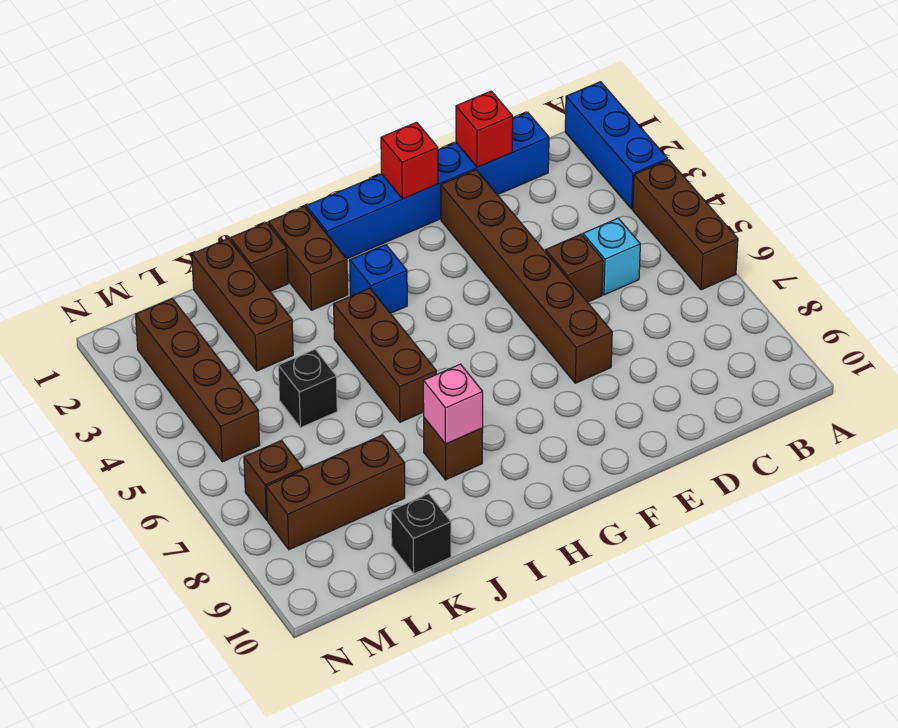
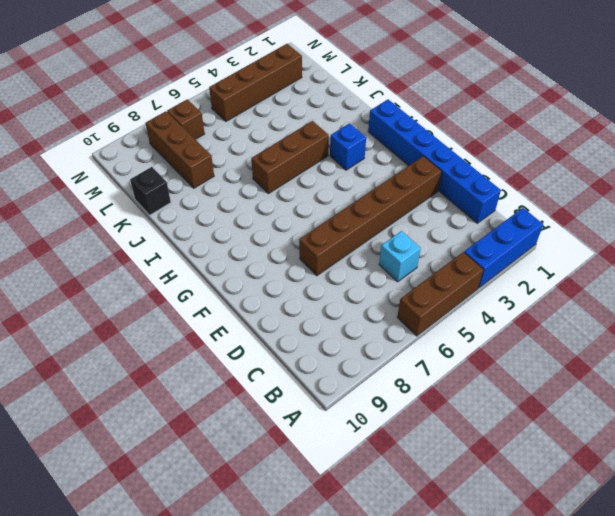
none -> brown brick D5 level 1
none -> brown brick I1:I2 level 1
none -> brown brick I8 level 1

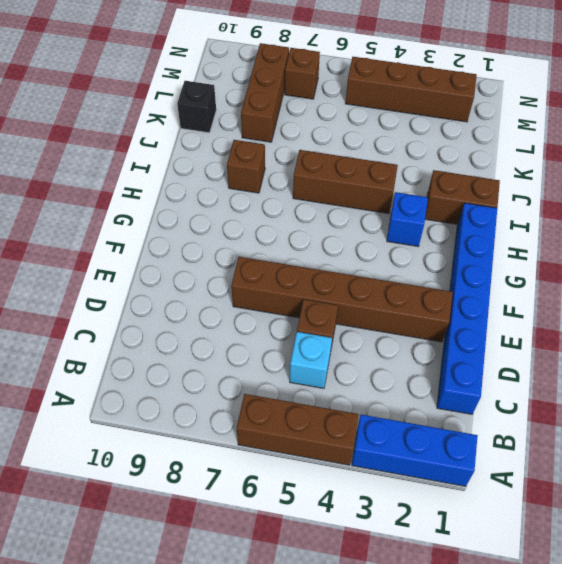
none -> brown brick J1 level 1
none -> brown brick K1:K3 level 1
none -> black brick K5 level 1

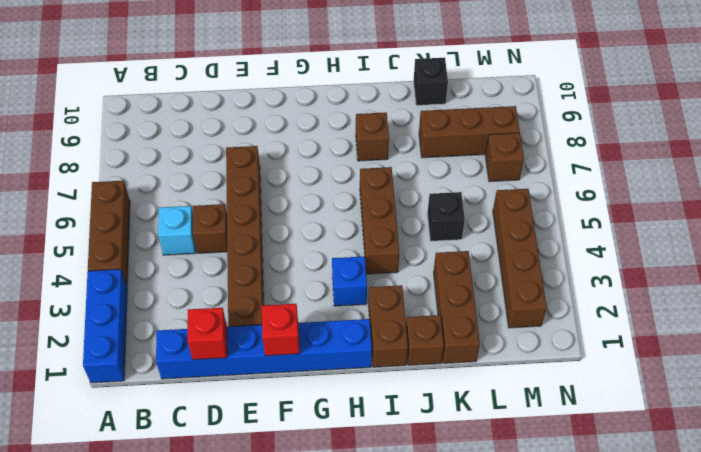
none -> pink brick I8 level 2

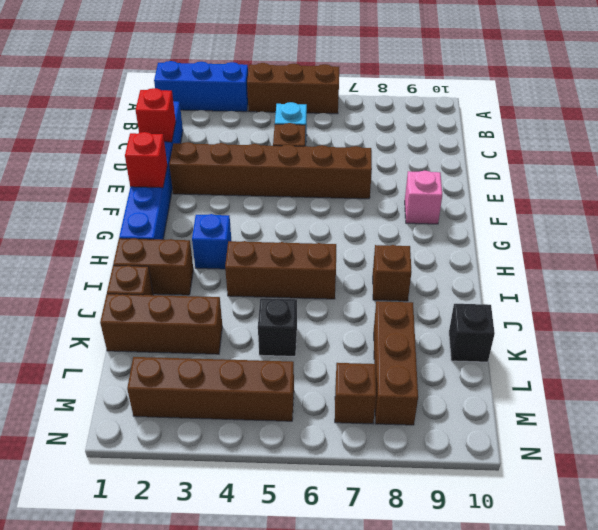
pink brick F9 level 1 -> pink brick I8 level 2

